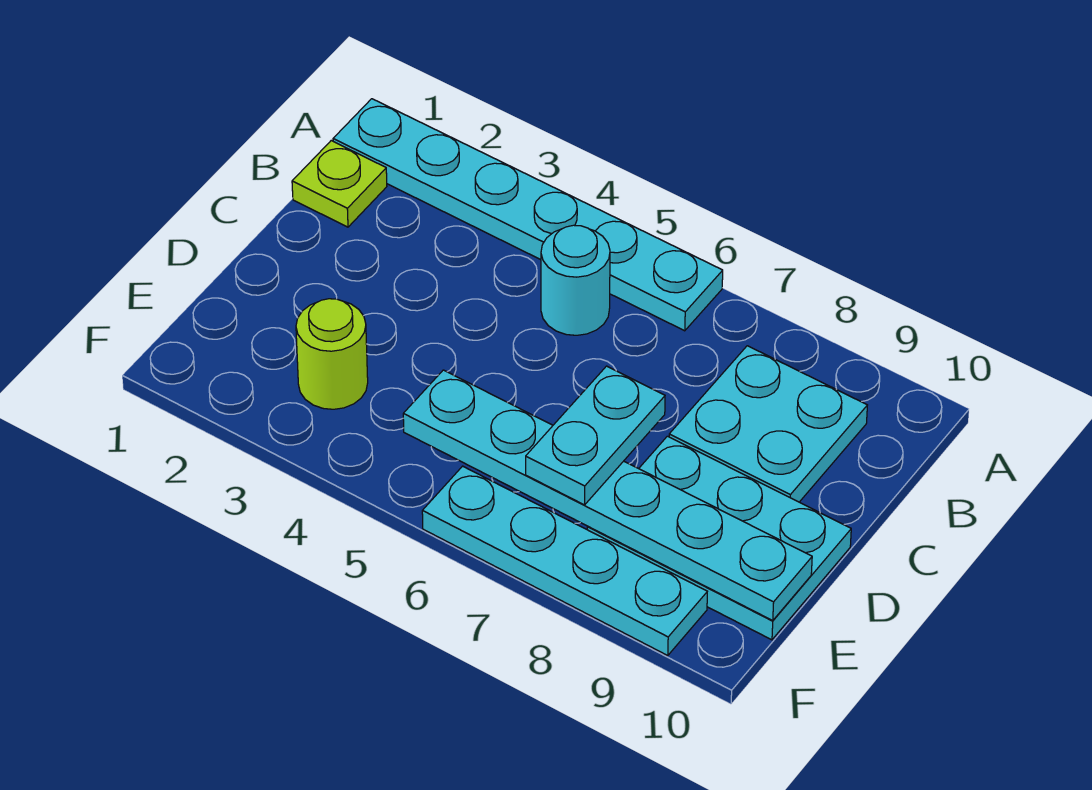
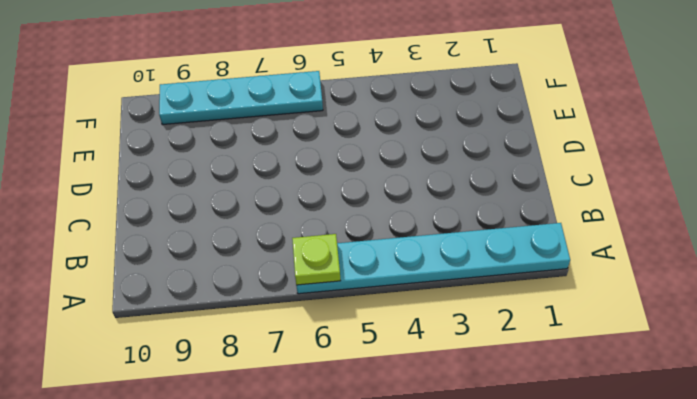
lime plate A6 level 2 -> lime plate B1 level 1
none -> cyan round brick B5 level 1
none -> cyan plate B8:C9 level 1

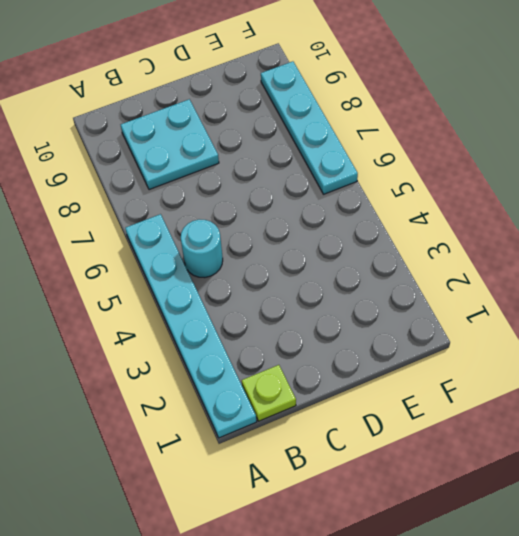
none -> cyan plate D8:E10 level 1
none -> lime round brick E3 level 1

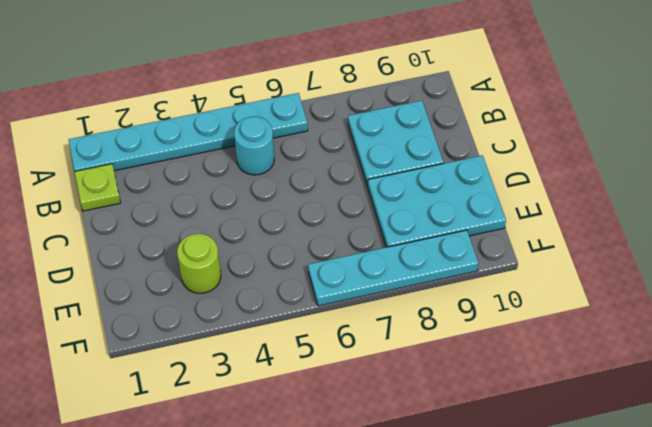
none -> cyan plate E5:E10 level 2
none -> cyan plate D7:E7 level 3

